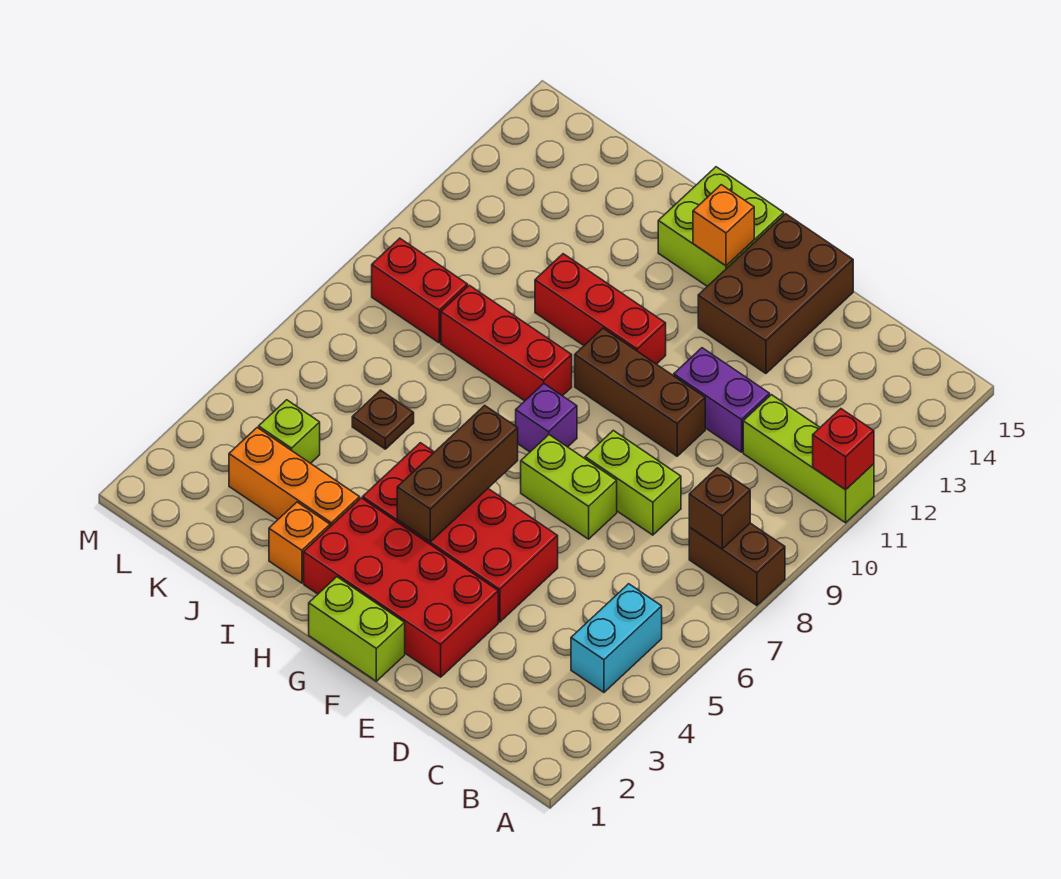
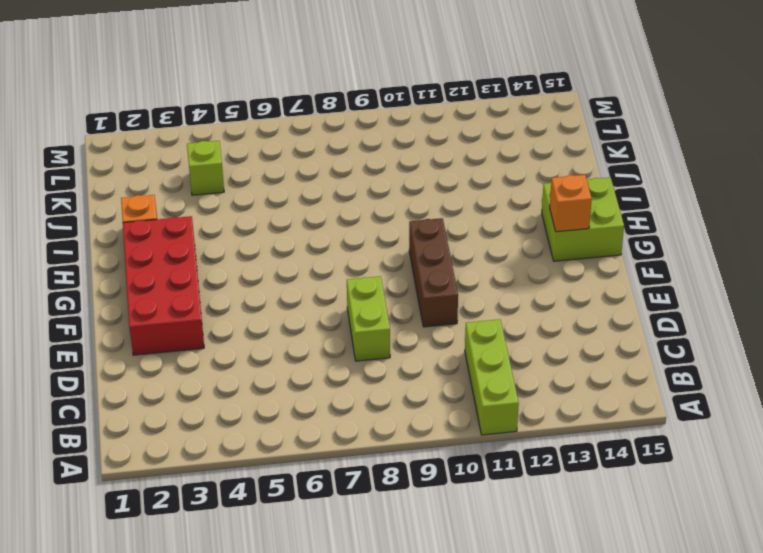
none -> brown brick A8:B8 level 1
none -> cyan brick B4:B5 level 1
none -> purple brick D11:E11 level 1

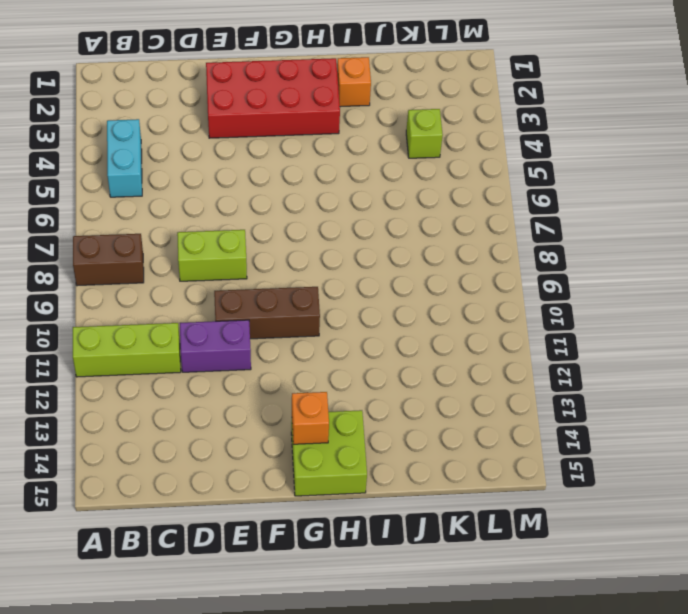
none -> red brick E4:H5 level 1
none -> lime brick E7:F7 level 1
none -> brown brick E13:F15 level 1

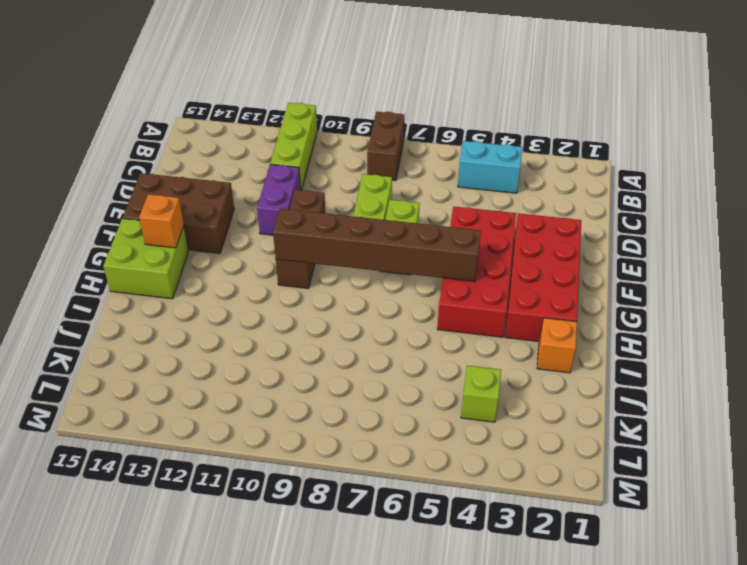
brown brick G5:G10 level 2 -> brown brick G4:G6 level 2
none -> lime brick F1:G1 level 1
none -> purple brick G8 level 1
none -> red brick G11:I11 level 1

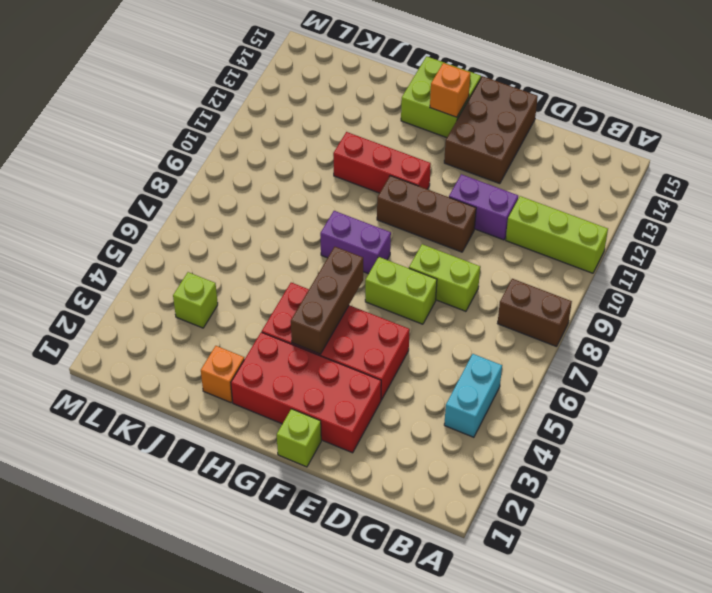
lime brick F1 level 1 -> lime brick F1:G1 level 1
purple brick G8:H8 level 1 -> purple brick G8 level 1
none -> red brick H9:J9 level 1
none -> orange brick I3:K3 level 1
none -> brown plate J6 level 1

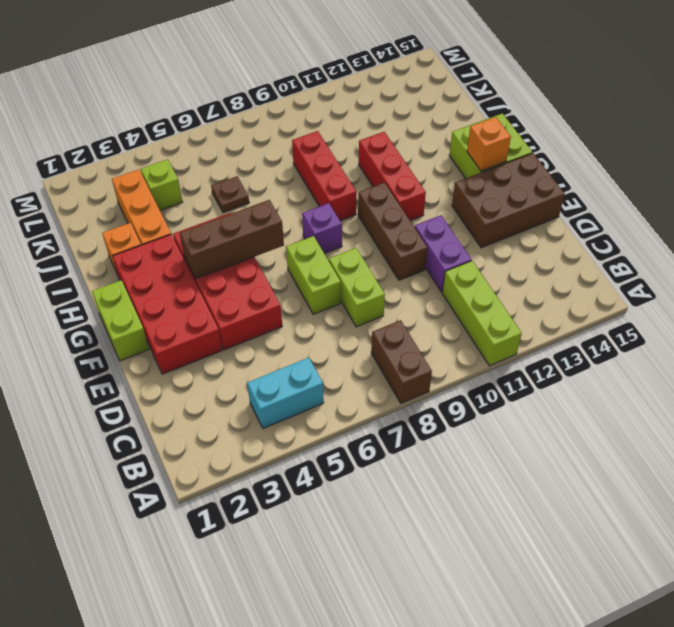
none -> red brick K9:L9 level 1
none -> red brick A11 level 2
none -> brown brick B8 level 2

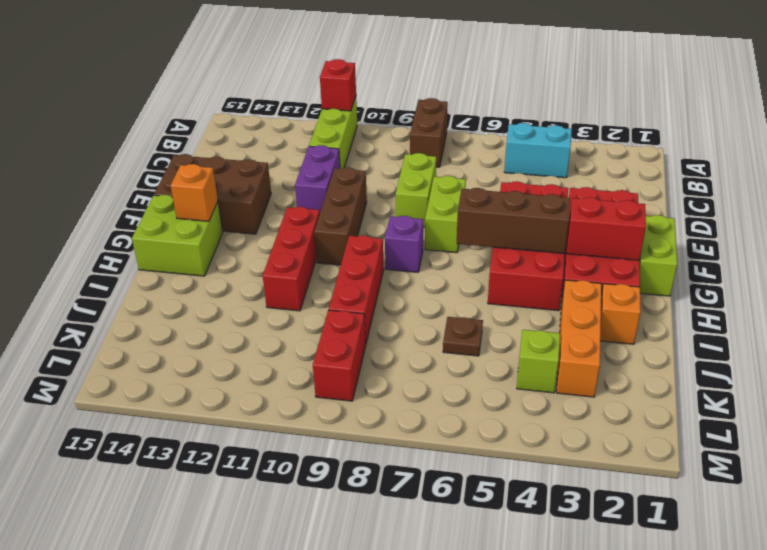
red brick G2:G3 level 2 -> none
none -> brown brick B8 level 2

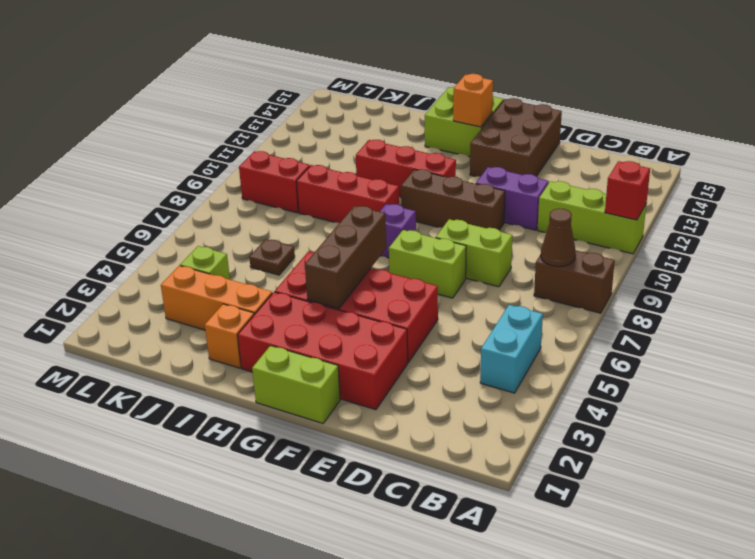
brown cone B8 level 2 -> brown brick B8 level 2

